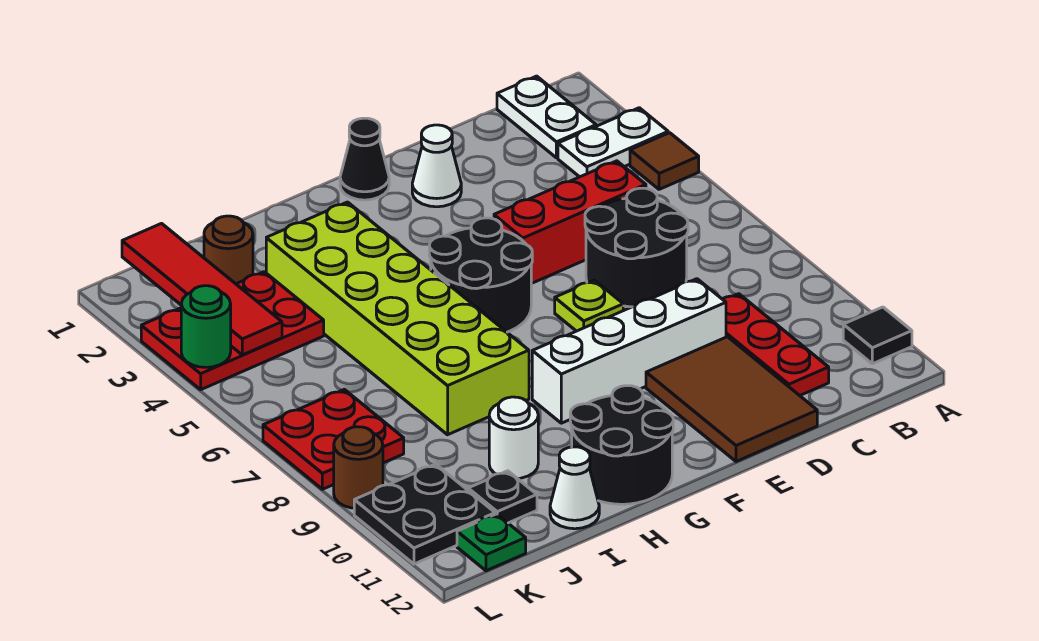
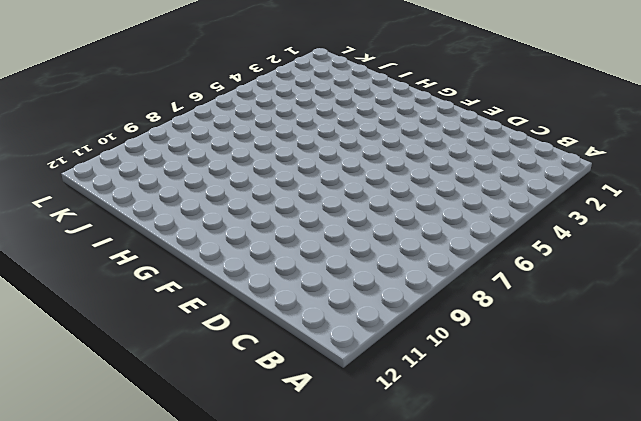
none -> white plate A3:B3 level 1
none -> brown tile A4 level 1
none -> black tile A11 level 1

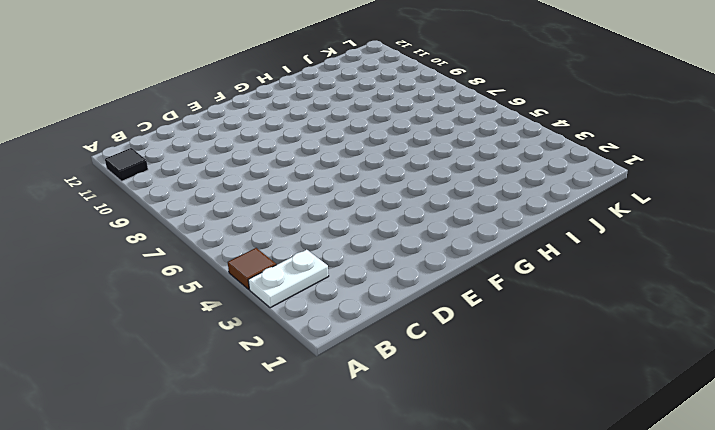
none -> white plate B1:B2 level 1
none -> red brick C5:E5 level 1
none -> black round brick C6:D7 level 1

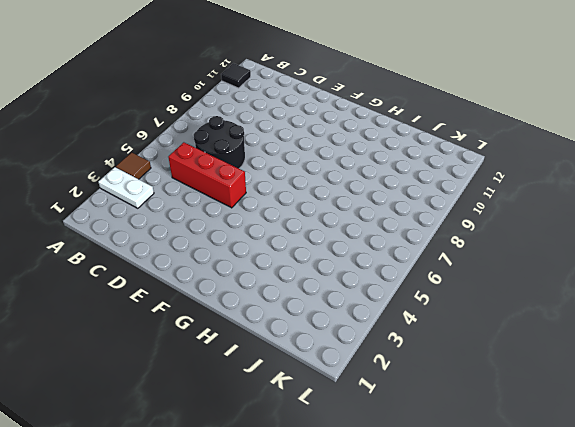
none -> white plate B1:B2 level 1
none -> red plate C9:C11 level 1
none -> white brick D9:G9 level 1

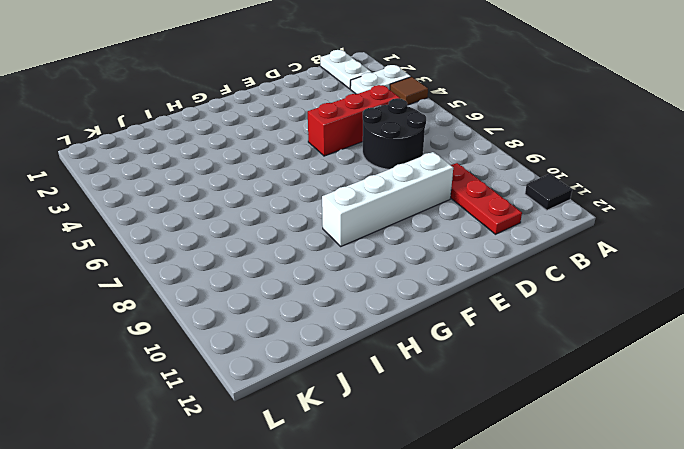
none -> brown tile D10:E12 level 1
none -> white cone E2 level 1
none -> lime plate E7 level 1

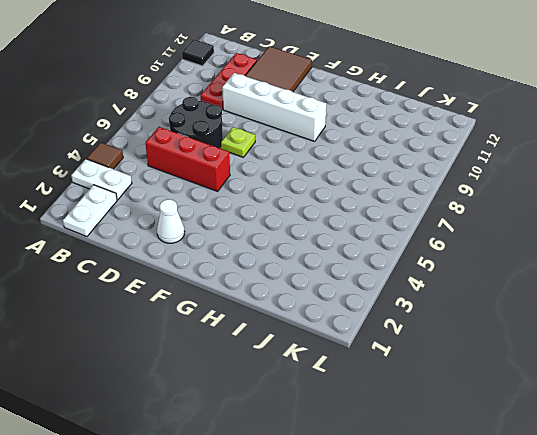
none -> black cone F1 level 1
none -> black round brick F5:G6 level 1
none -> black round brick G11:H12 level 1

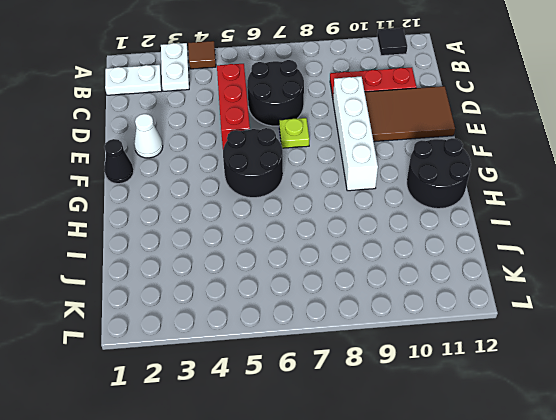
none -> lime brick H3:I8 level 1
none -> white round brick I10 level 1
none -> white cone I12 level 1

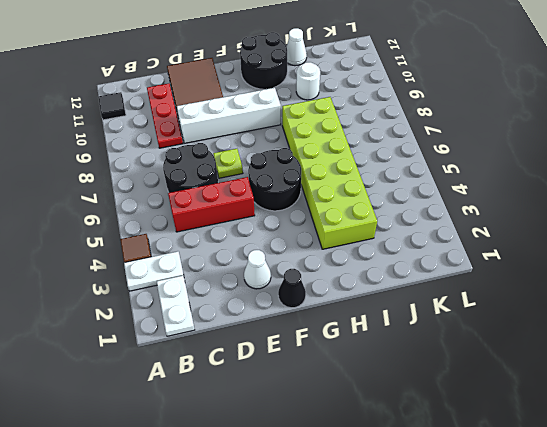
none -> brown round brick J2 level 1
none -> red plate J3:L4 level 1
none -> black plate J11 level 1

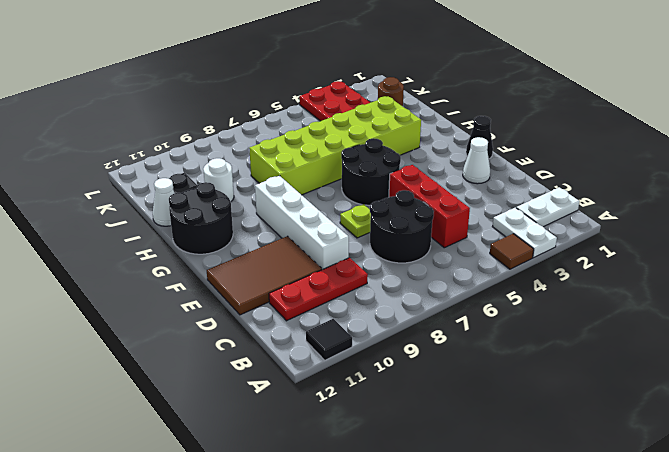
none -> red plate K7:L8 level 1
none -> black plate K10:L11 level 1
none -> green plate K12 level 1

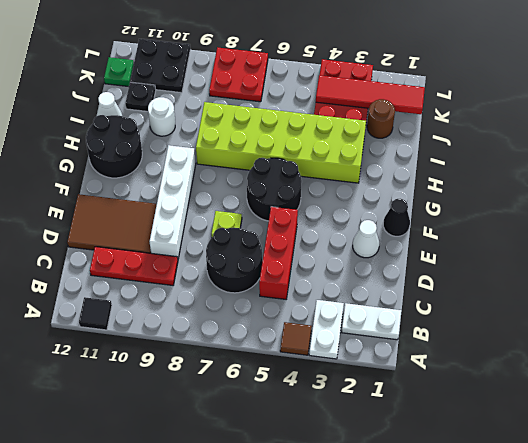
none -> brown round brick L9 level 1
none -> green round brick L4 level 2

